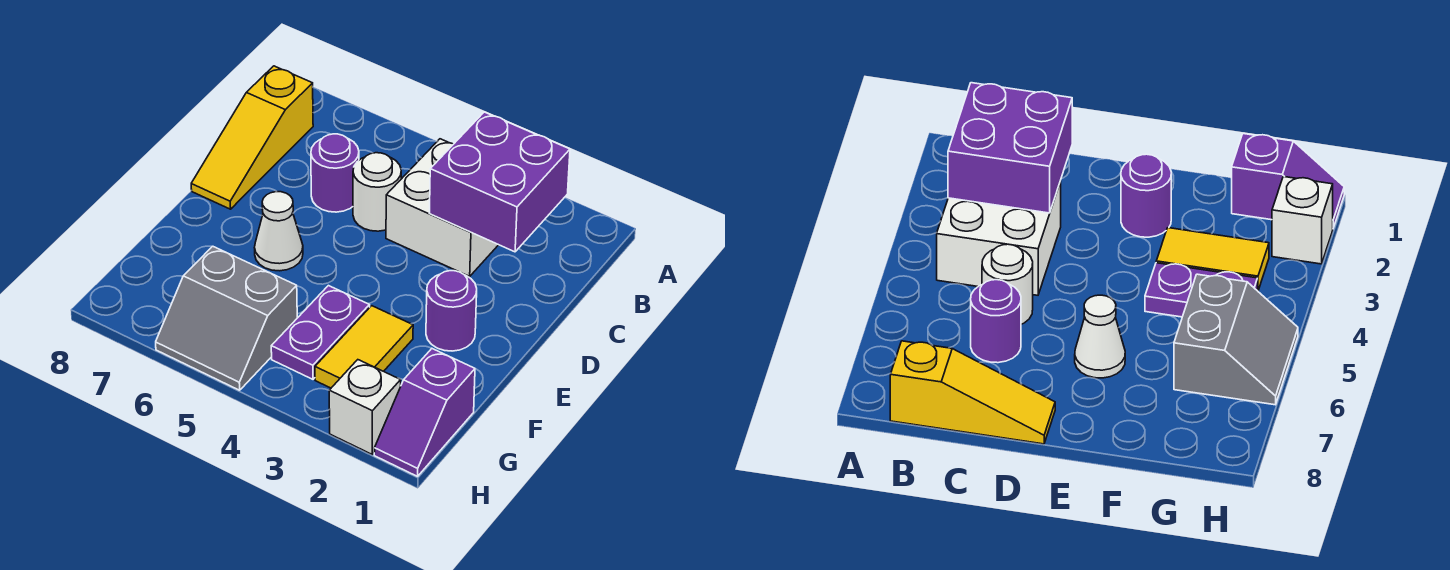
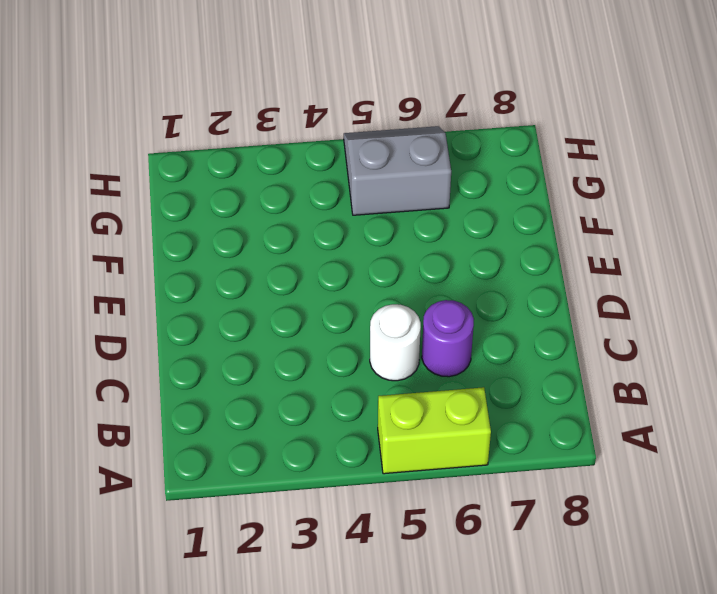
lime brick A5:A6 level 1 -> none
none -> white brick B3:C4 level 1
none -> yellow slope B8:D8 level 1 top B
none -> purple round brick E2 level 1

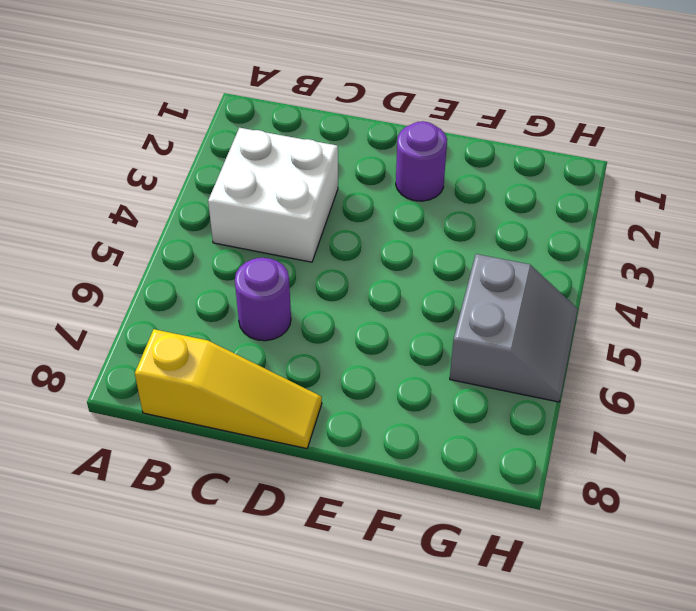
none -> white round brick C5 level 1
none -> white cone E6 level 1
none -> yellow tile F3:G3 level 1

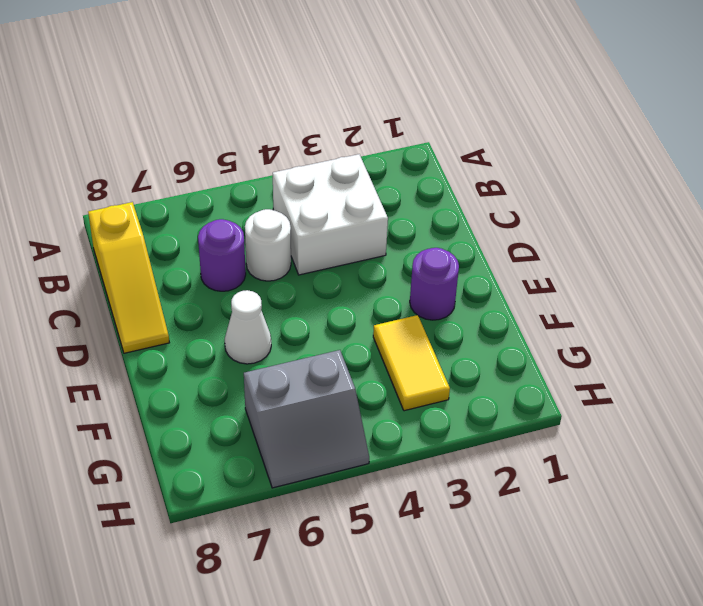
none -> purple plate F4:G4 level 1
none -> purple slope G1:H1 level 1 top G
none -> white brick H2 level 1

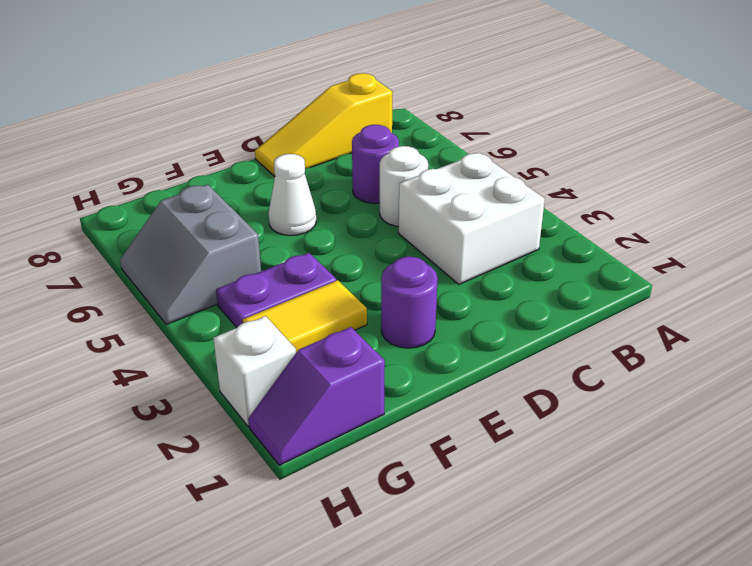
none -> purple brick B2:C3 level 2

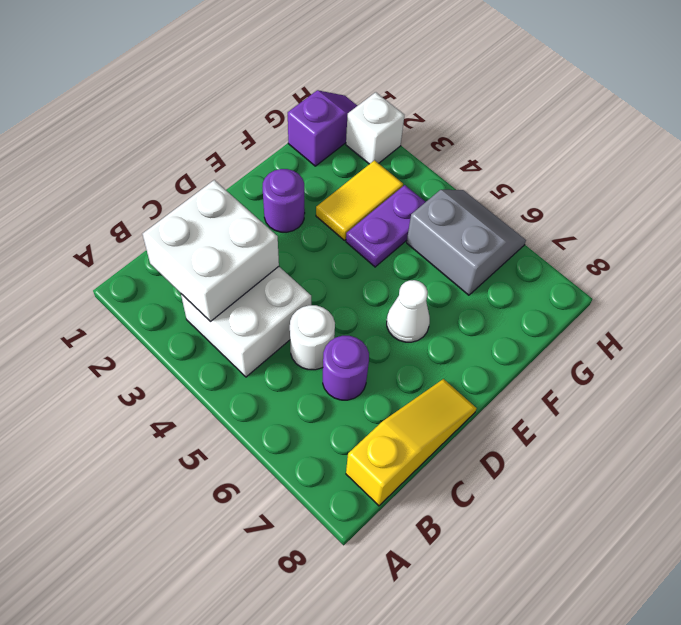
white brick B2:C3 level 2 -> purple brick B2:C3 level 2

